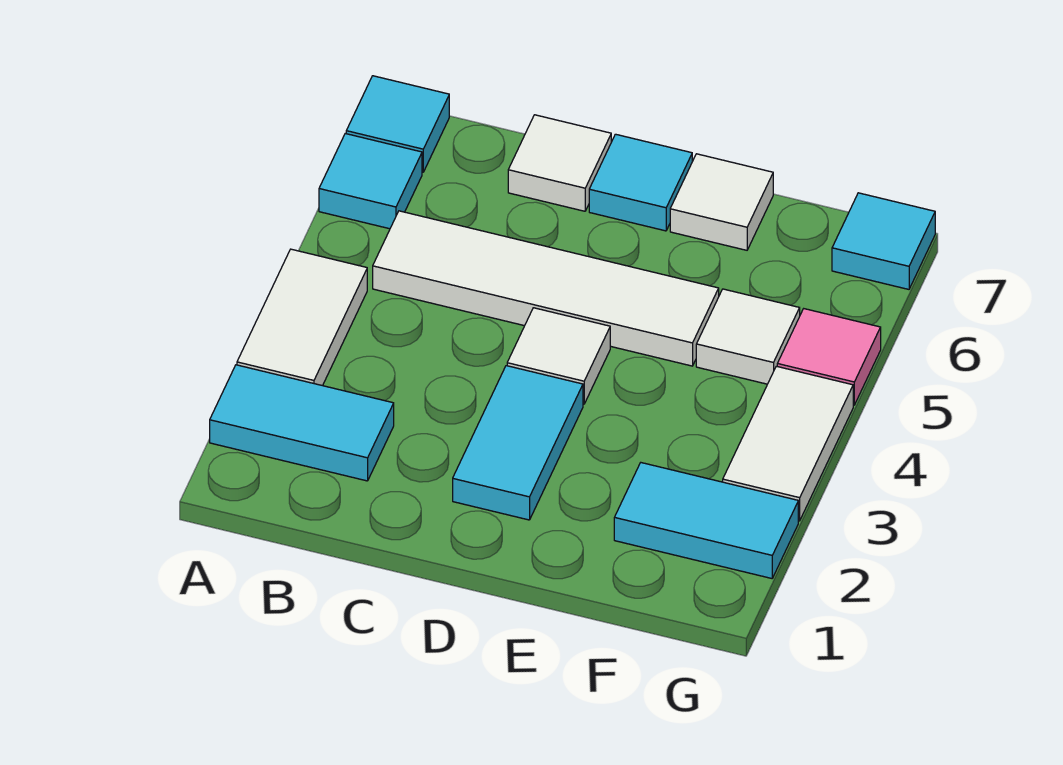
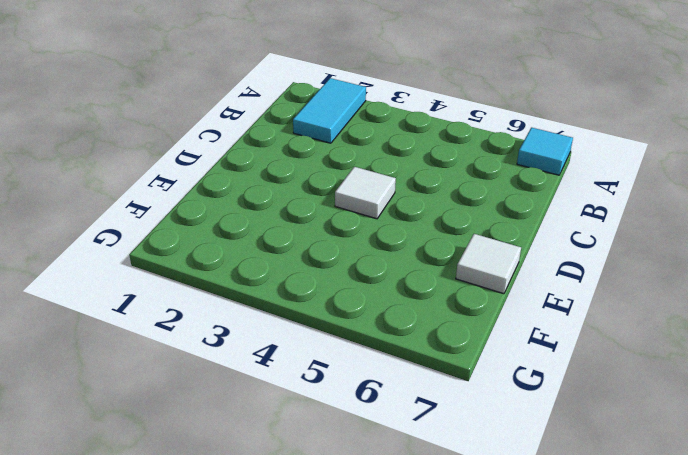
none -> white tile A3:A4 level 1
none -> cyan tile A6 level 1
none -> white tile B5:E5 level 1

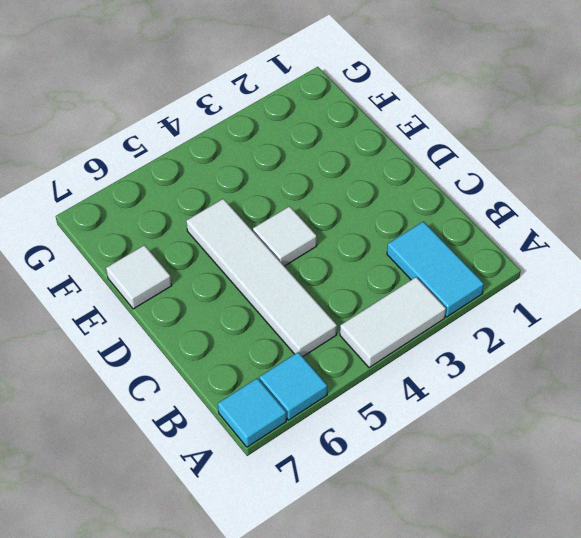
none -> white tile C7 level 1
none -> cyan tile D2:D3 level 1
none -> cyan tile D7 level 1

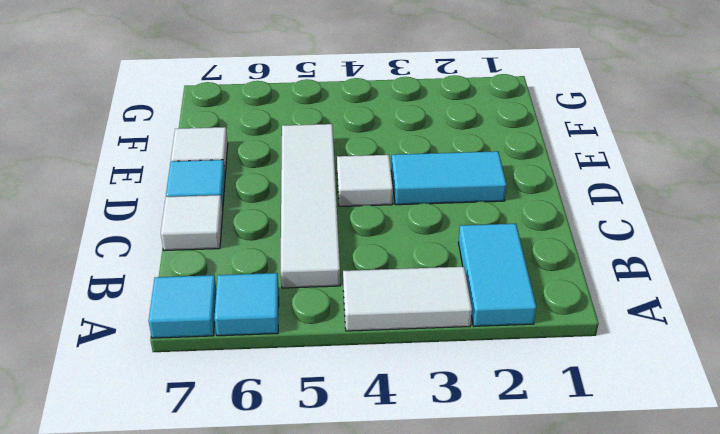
none -> cyan tile F2:G2 level 1
none -> white tile F5 level 1
none -> white tile G3:G4 level 1

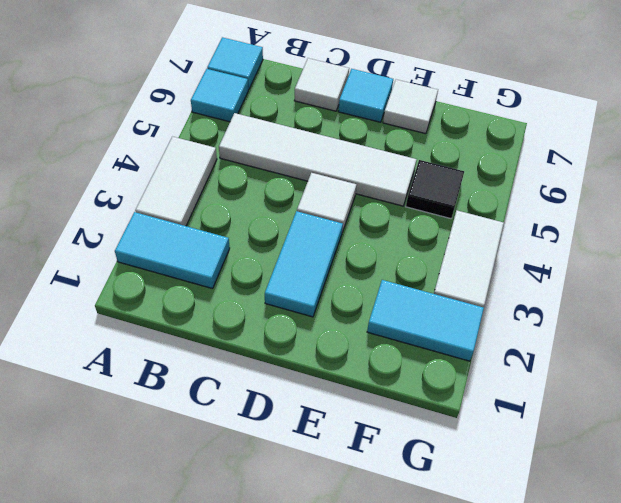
black tile F5 level 1 -> white tile F5 level 1
none -> pink tile G5 level 1
none -> cyan tile G7 level 1

